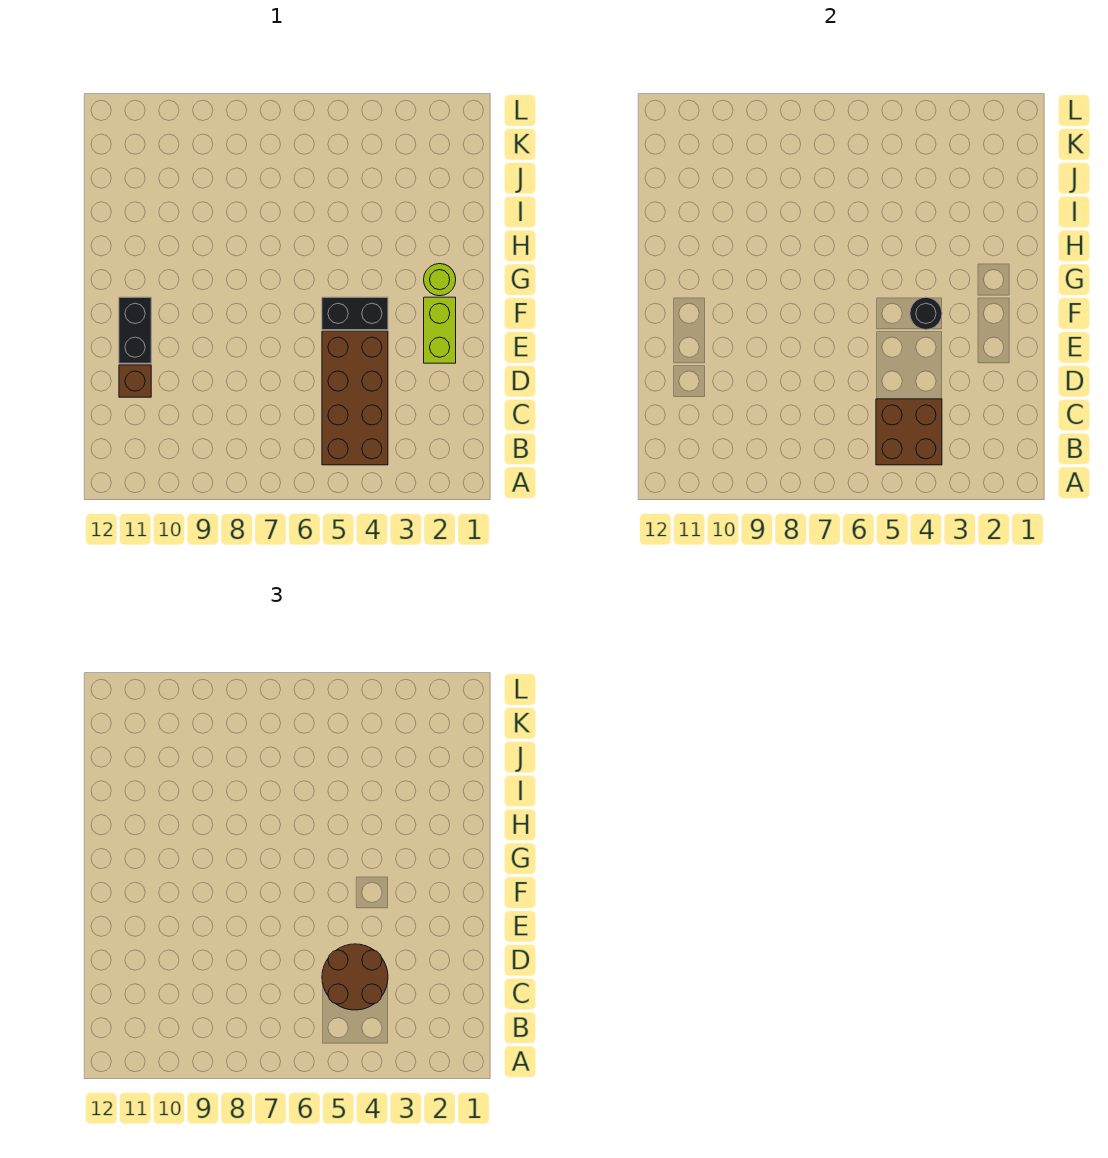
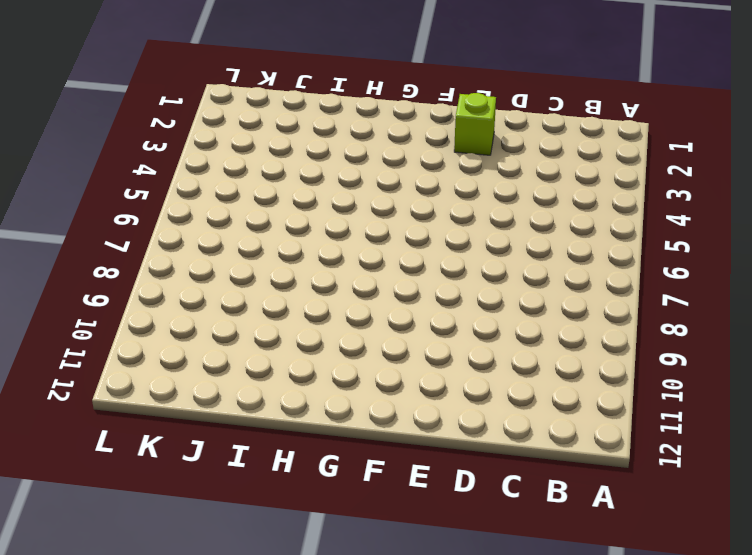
lime brick E2 level 1 -> lime brick E2:F2 level 1
none -> brown brick B4:E5 level 1
none -> brown brick D11 level 1

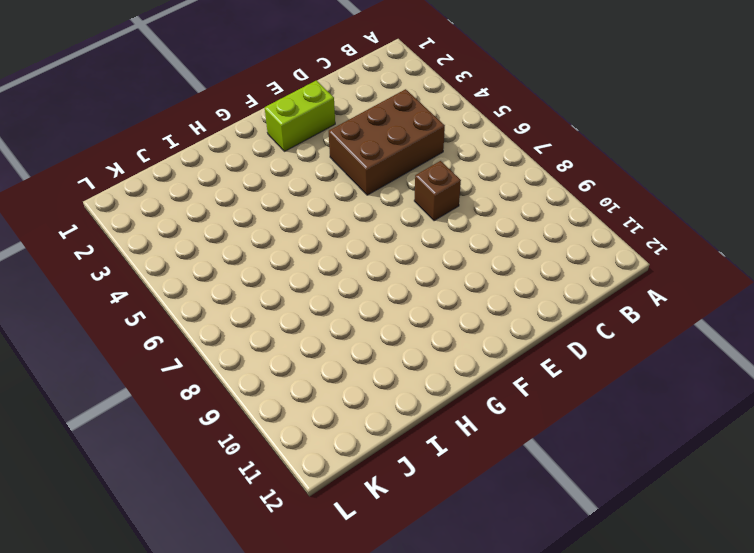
brown brick C4:E5 level 1 -> brown brick B4:E5 level 1
brown brick D7 level 1 -> brown brick D11 level 1
none -> black brick E11:F11 level 1
none -> black brick F4:F5 level 1

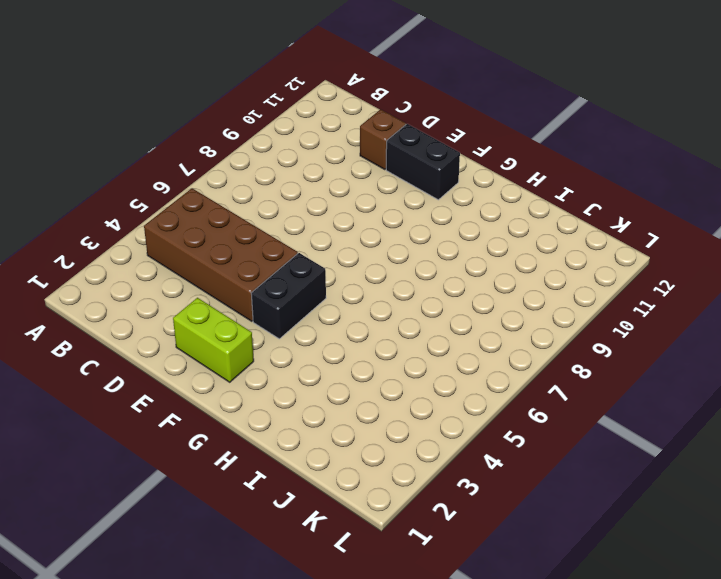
none -> lime round brick G2 level 1
none -> brown brick B4:C5 level 2

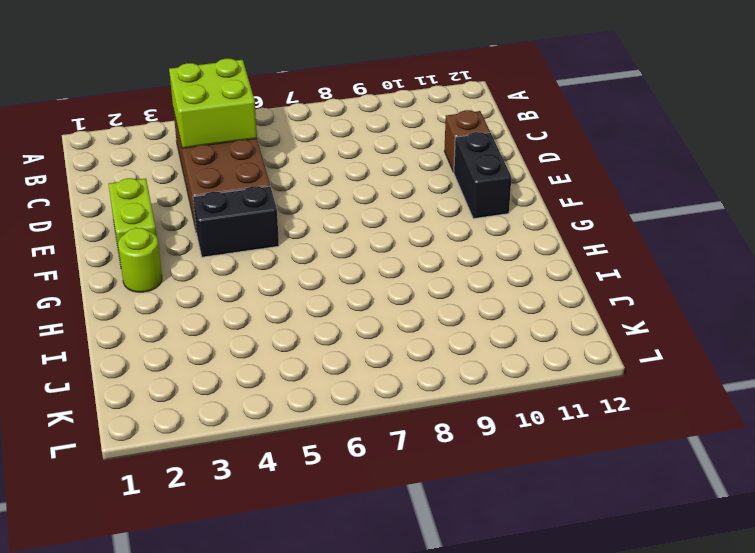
lime brick B4:C5 level 2 -> brown brick B4:C5 level 2
none -> black round brick F4 level 2
none -> brown round brick C4:D5 level 3

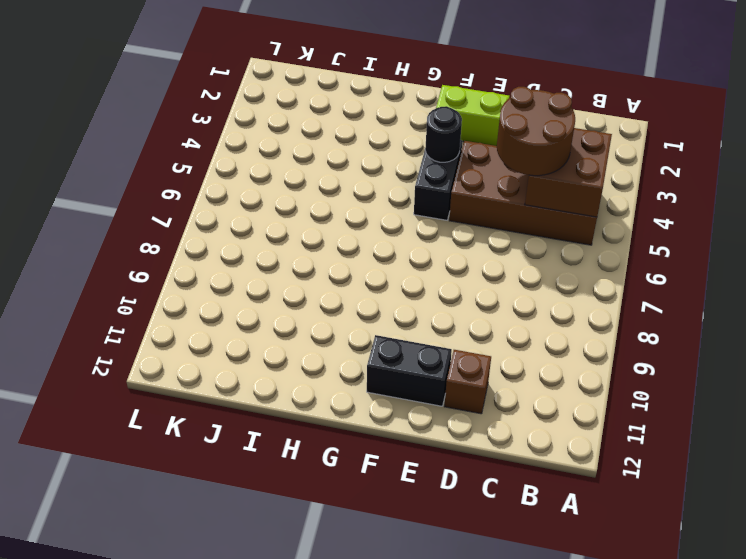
none -> lime round brick G2 level 1

